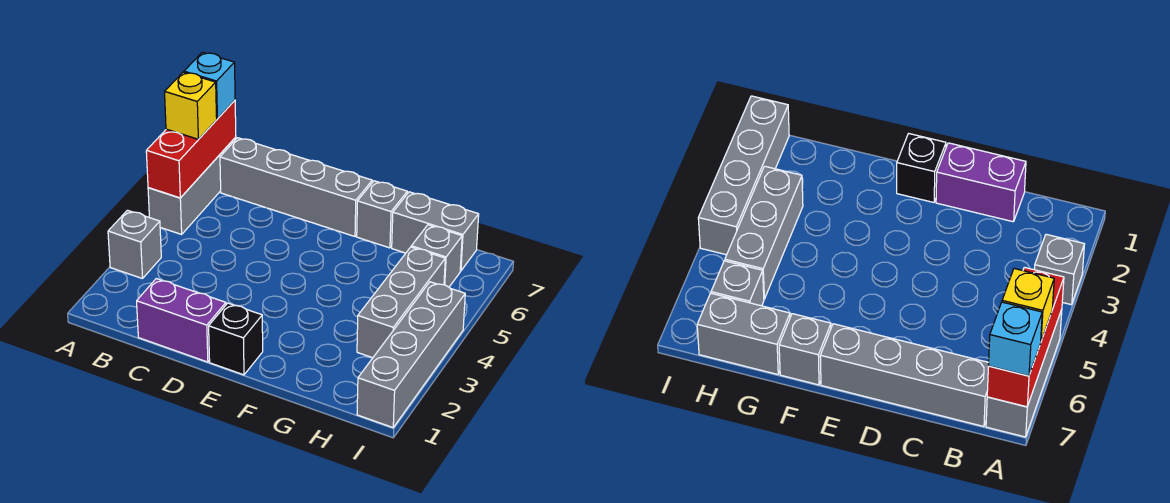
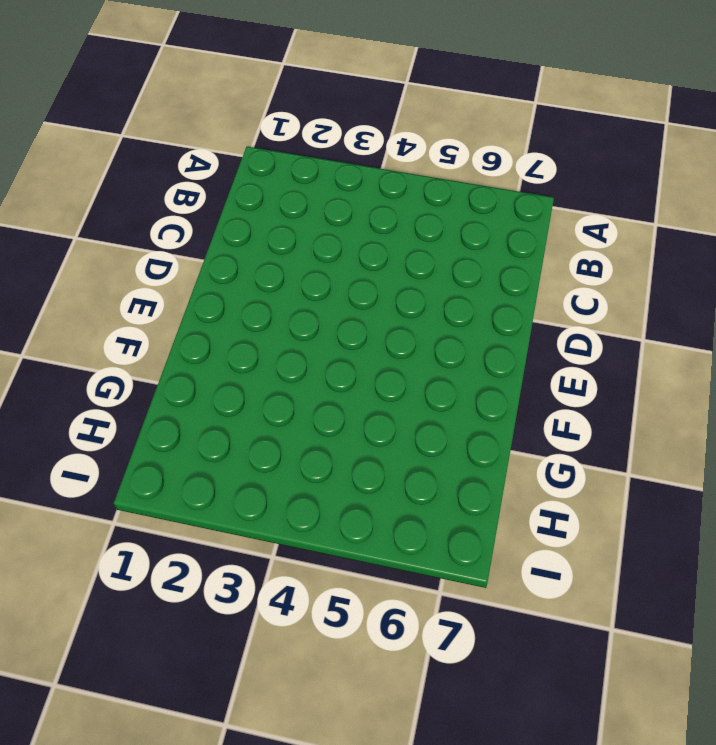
none -> grey brick A3 level 1
none -> grey brick A5:A7 level 1
none -> grey brick B7:E7 level 1

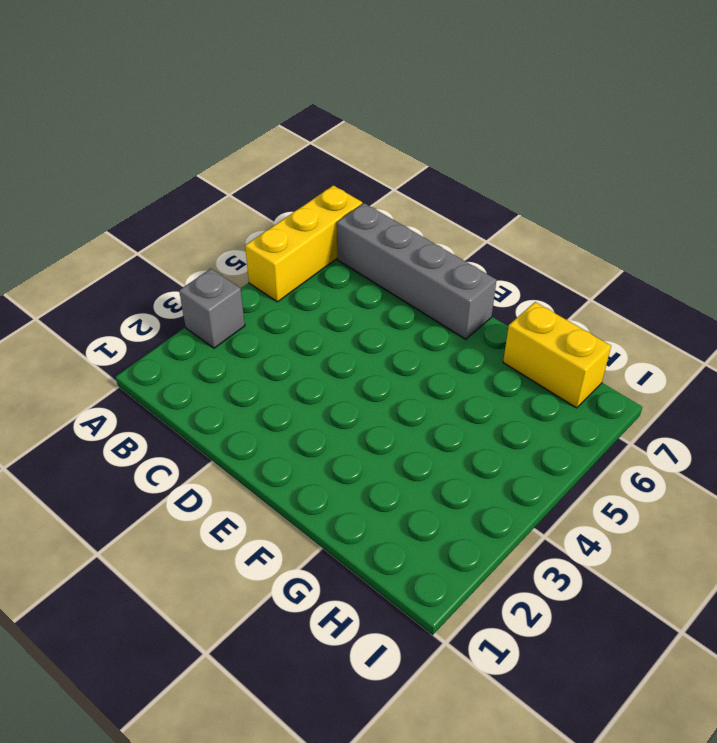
yellow brick A5:A7 level 1 -> grey brick A5:A7 level 1
yellow brick G7:H7 level 1 -> grey brick G7:H7 level 1
none -> purple brick C1:D1 level 1
none -> black brick E1 level 1
none -> grey brick F7 level 1

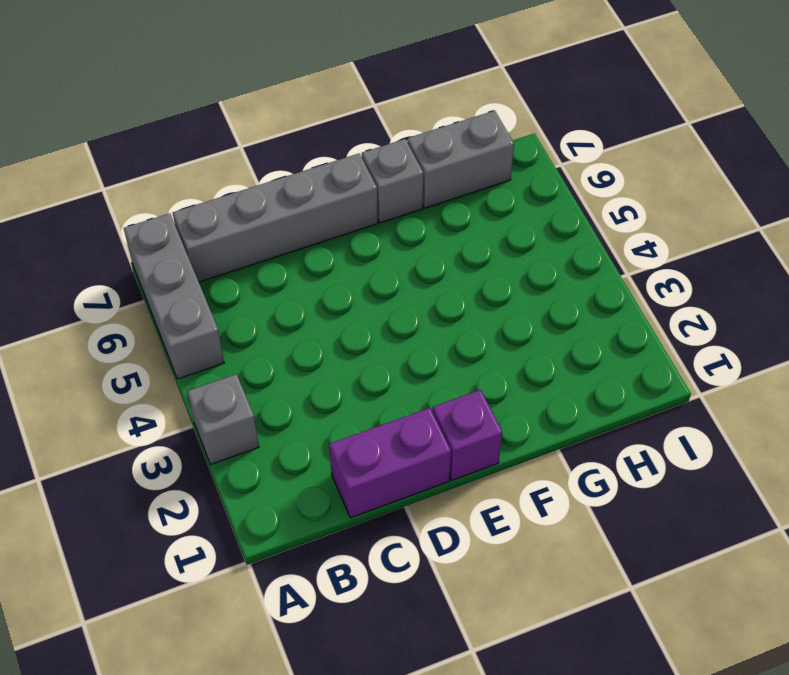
purple brick E1 level 1 -> black brick E1 level 1
none -> grey brick H3:H5 level 1
none -> grey brick H6 level 1
none -> grey brick I1:I4 level 1

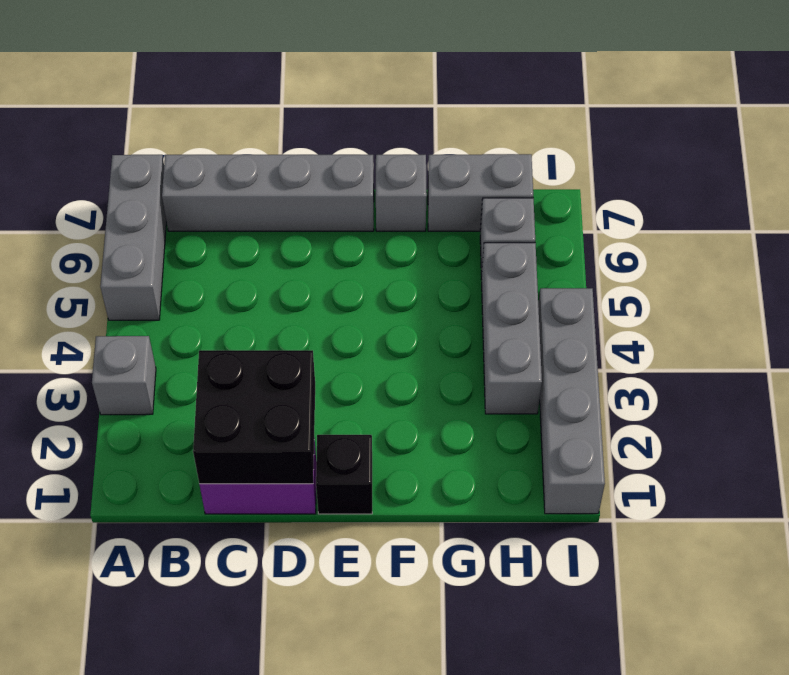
black brick C1:D2 level 2 -> none
none -> red brick A5:A7 level 2
none -> yellow brick A6 level 3
none -> cyan brick A7 level 3

